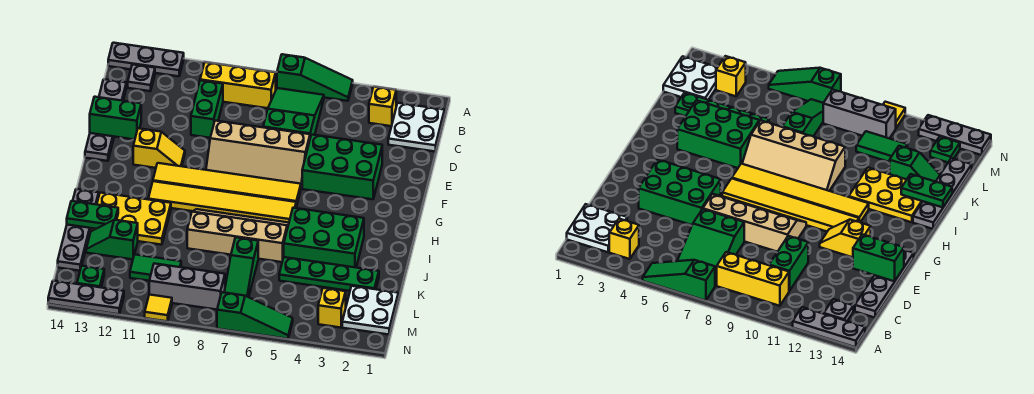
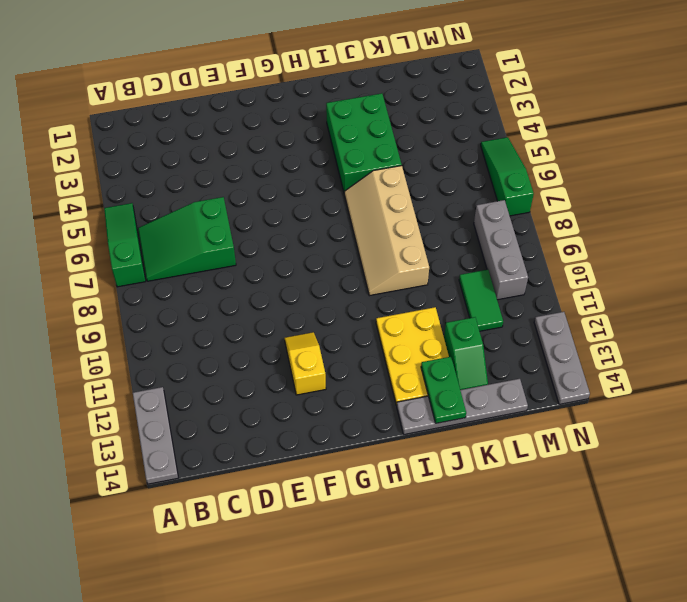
none -> white plate B1:C2 level 1
none -> yellow brick B3 level 1
none -> yellow brick B8:B10 level 1
none -> grey plate B13 level 1

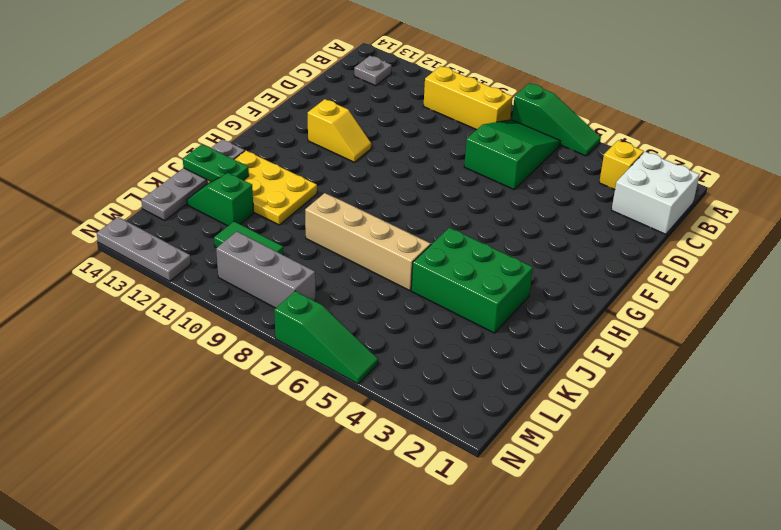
white brick B1:C2 level 1 -> white plate B1:C2 level 1
none -> grey plate A12:A14 level 1
none -> green brick C10:D10 level 1
none -> grey plate C14:F14 level 1
none -> green brick E3:F5 level 1

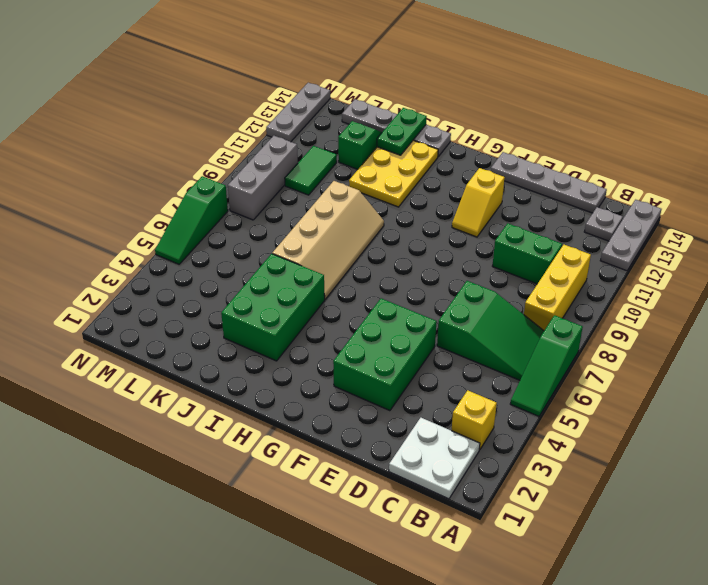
none -> tan slope E6:F9 level 1 top E
none -> yellow tile G6:G11 level 1
none -> yellow tile H6:H11 level 1
none -> green plate K2:K5 level 1

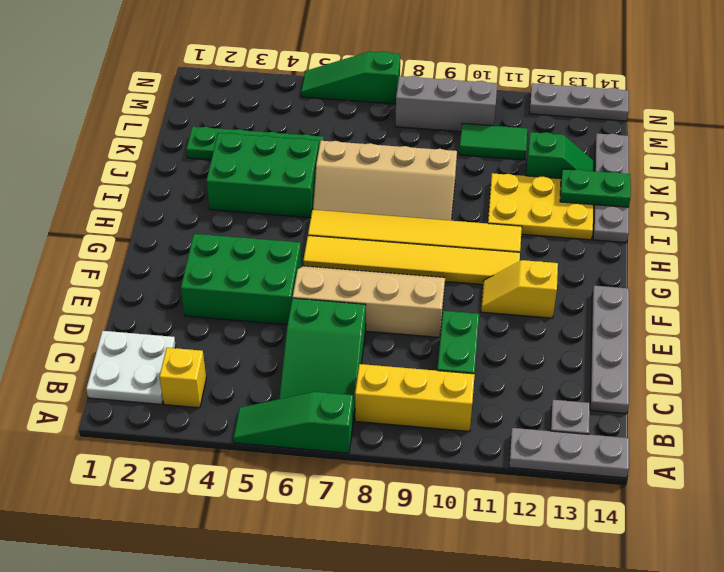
none -> green slope K7:M7 level 1 top K
none -> white plate L1:M2 level 1
none -> yellow brick M3 level 1
none -> green plate M13 level 1

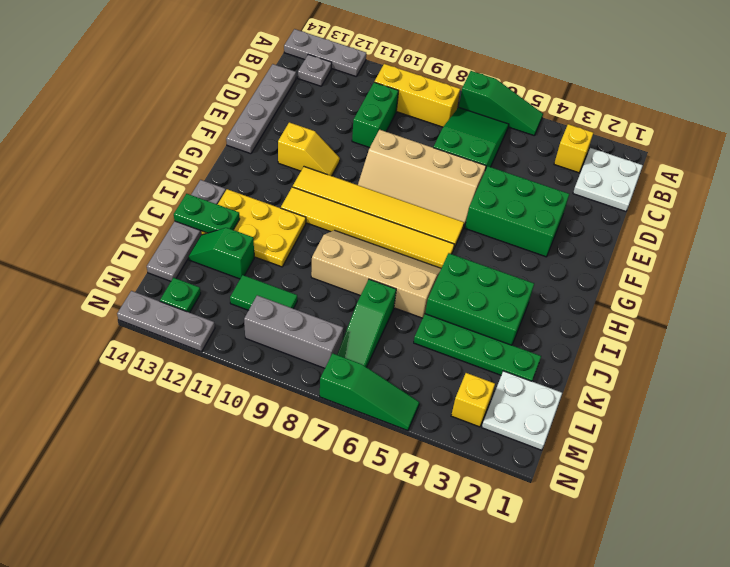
none -> yellow tile N10 level 1
none -> green brick E13:E14 level 2

